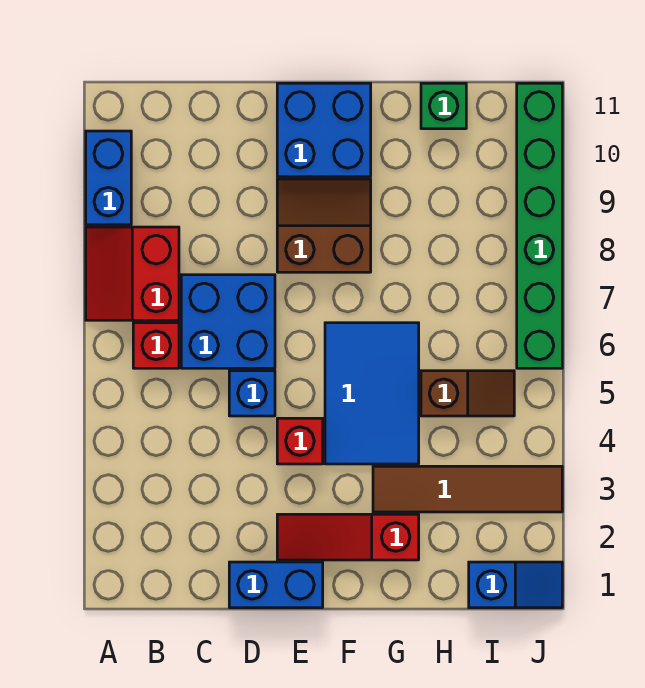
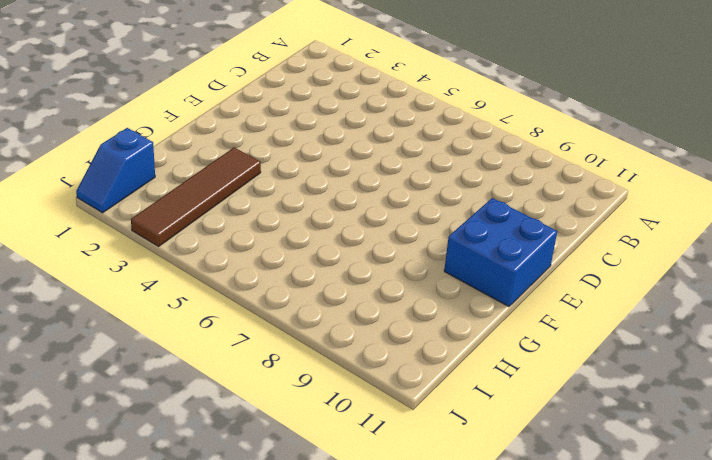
none -> red slope A7:B8 level 1 top B
none -> blue brick A9:A10 level 1
none -> red brick B6 level 1

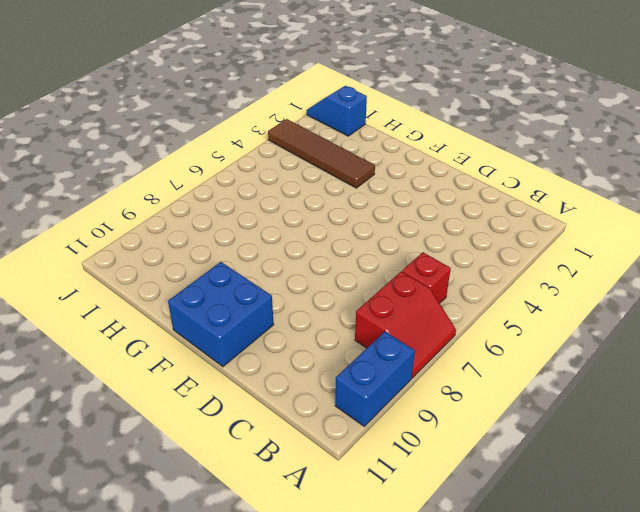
none -> blue brick C6:D7 level 1
none -> blue brick D1:E1 level 1
none -> blue brick D5 level 1

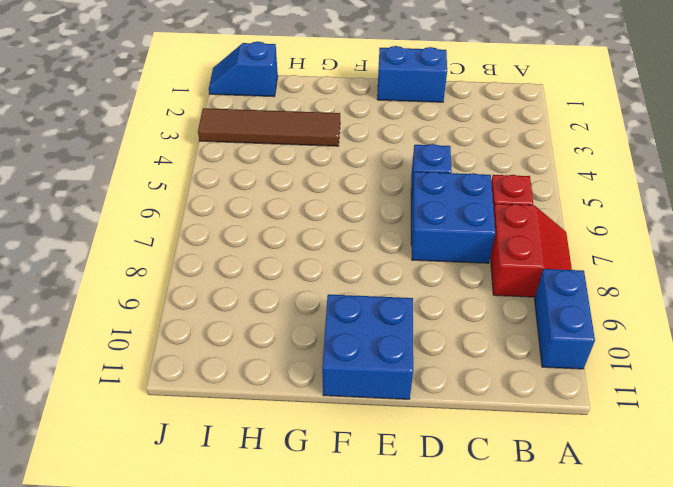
none -> red slope E2:G2 level 1 top G
none -> red brick E4 level 1
none -> brown slope E8:F9 level 1 top 8

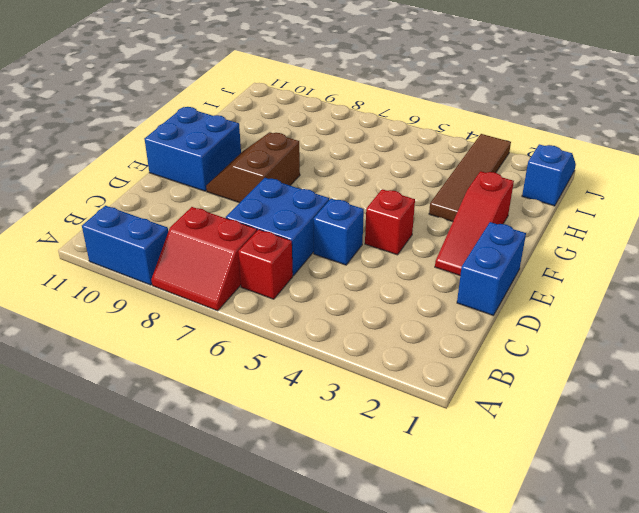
none -> blue tile F4:G6 level 1
none -> brown slope H5:I5 level 1 top H
none -> green brick H11 level 1

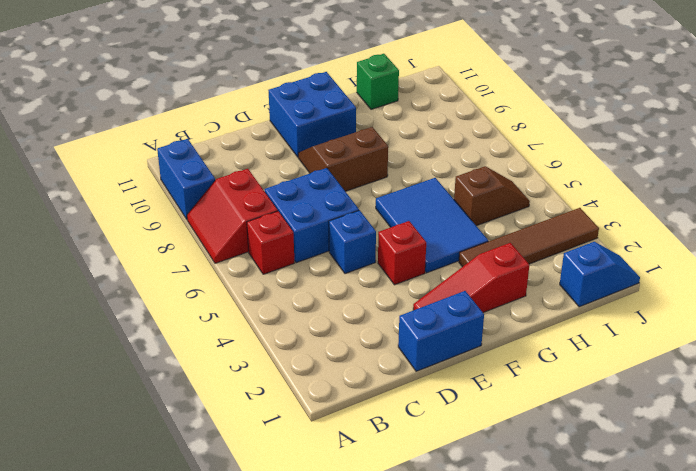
none -> green brick J6:J11 level 1

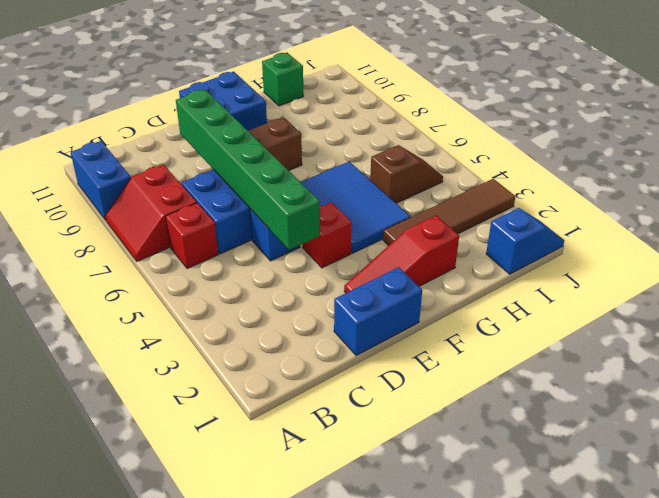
green brick D4:D9 level 2 -> green brick J6:J11 level 1

